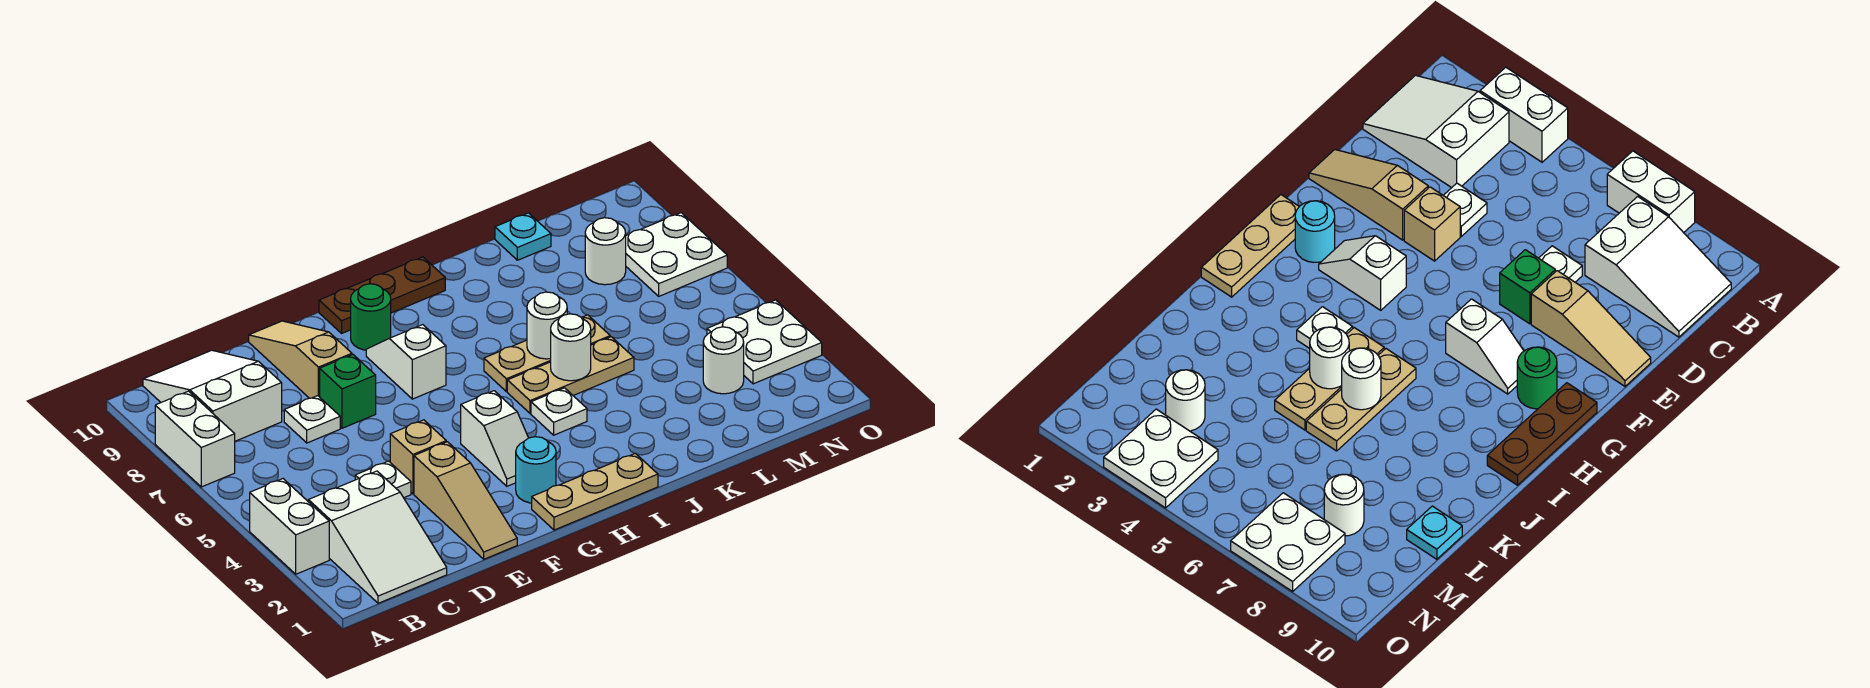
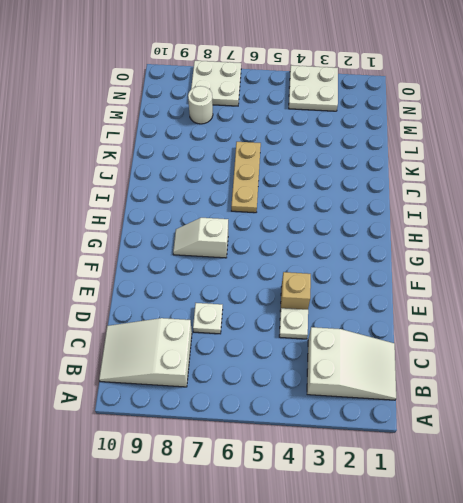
none -> white brick A3:A4 level 1
none -> white brick A7:A8 level 1
none -> tan slope E1:E3 level 1 top 3

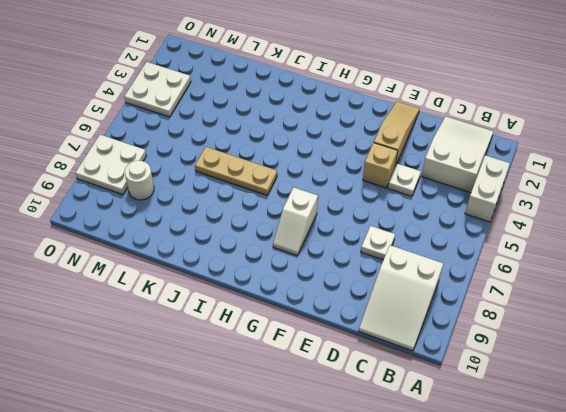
none -> white brick A7:A8 level 1
none -> green brick E7 level 1
none -> tan slope E8:E10 level 1 top 8

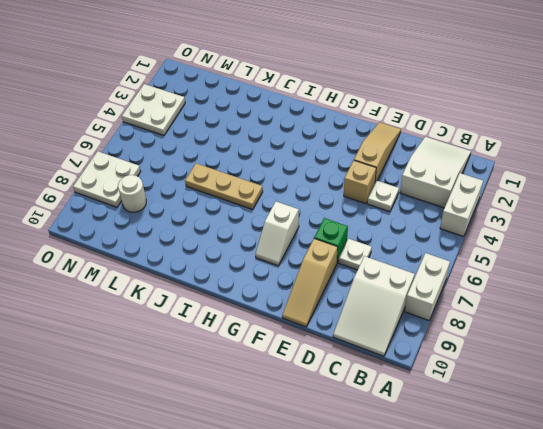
none -> tan plate G1:I1 level 1
none -> cyan round brick G2 level 1
none -> white slope G3:G4 level 1 top 4

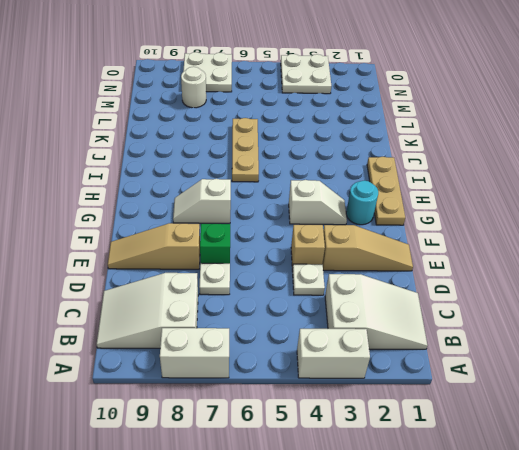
none -> green round brick G9 level 1
none -> brown plate G10:I10 level 1
none -> white plate I4 level 1

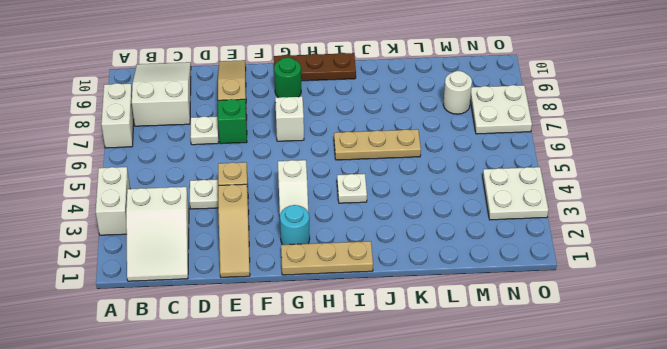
none -> tan plate I5:K5 level 1
none -> cyan plate L10 level 1
none -> white round brick M3 level 1

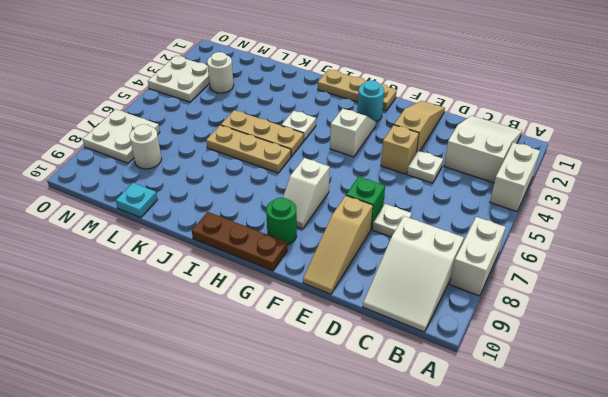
none -> white round brick J5 level 2
none -> white round brick J6 level 2

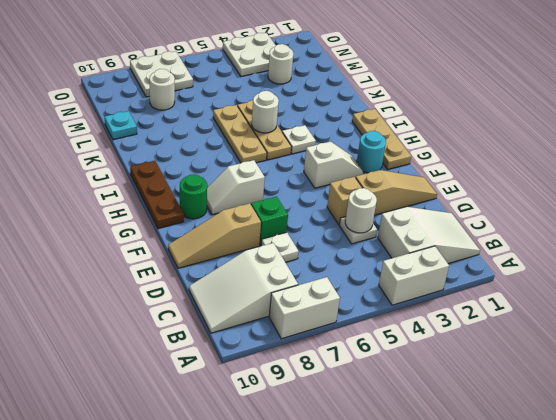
white round brick D4 level 2 -> white round brick J6 level 2

